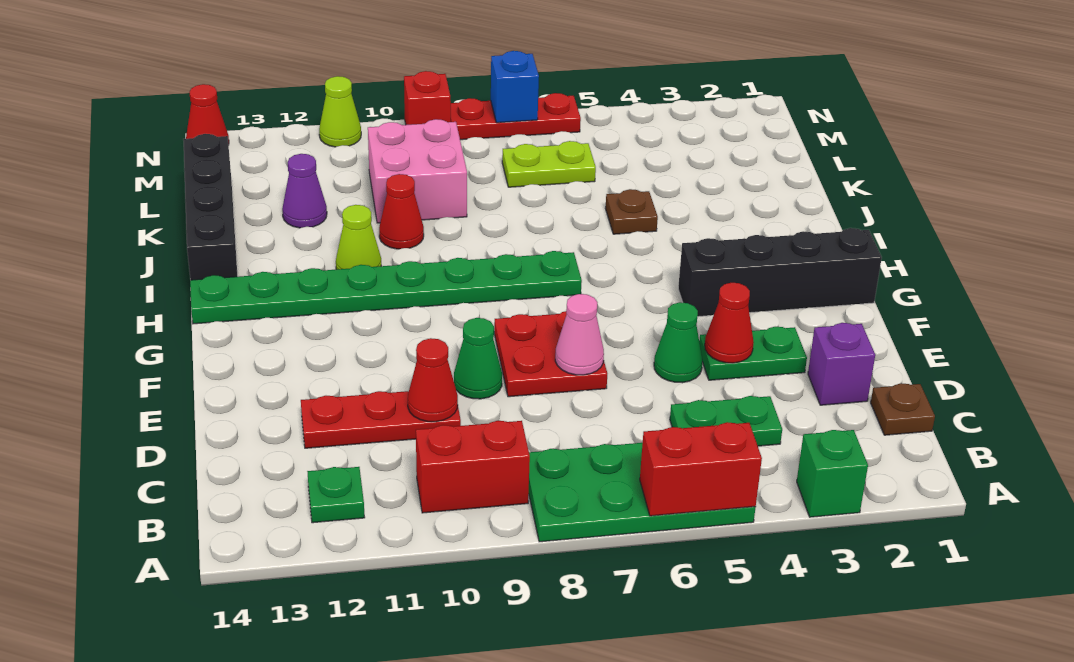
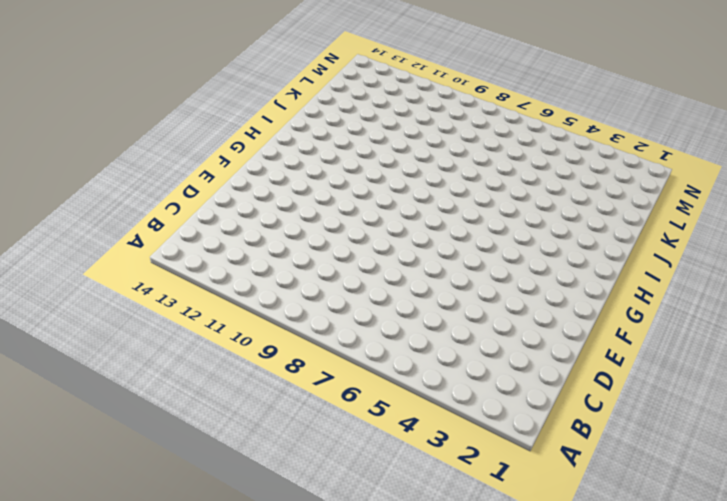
none -> green brick A3 level 1
none -> green plate A5:B8 level 1
none -> red brick B9:B10 level 1
none -> green plate B12 level 1

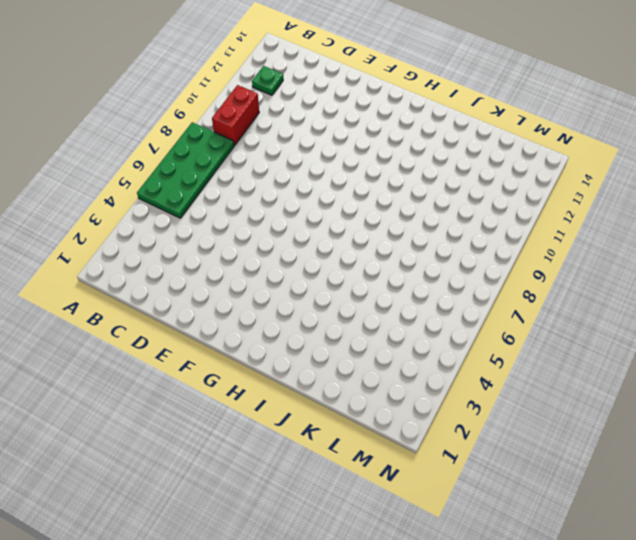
none -> green brick A3 level 1
none -> brown plate C1 level 1
none -> green plate C4:C5 level 1
none -> purple brick D2 level 1

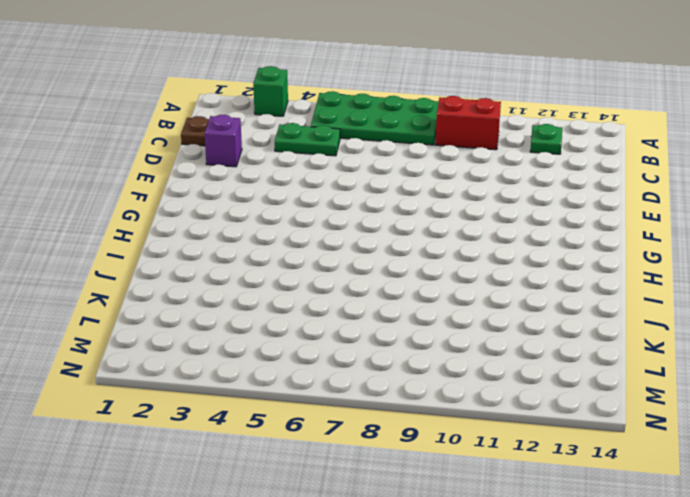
none -> red plate D10:D12 level 1
none -> green plate E3:E4 level 1
none -> green cone E5 level 1
none -> red plate E7:F8 level 1

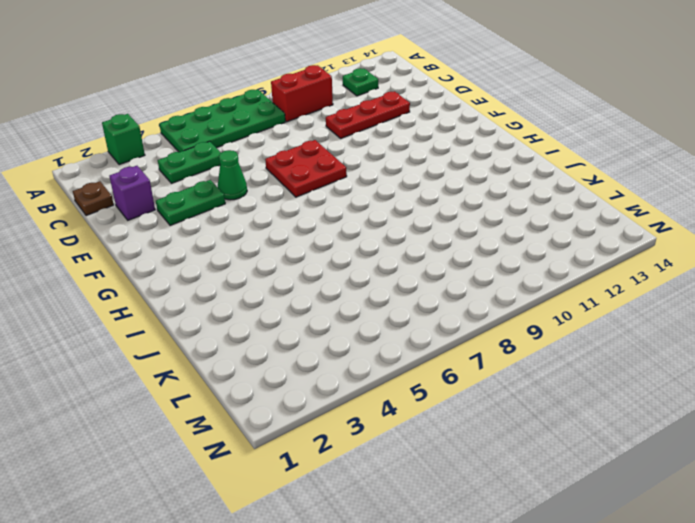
none -> green cone E9 level 1
none -> black brick G1:G4 level 1
none -> green plate H7:H14 level 1
none -> lime cone I11 level 1

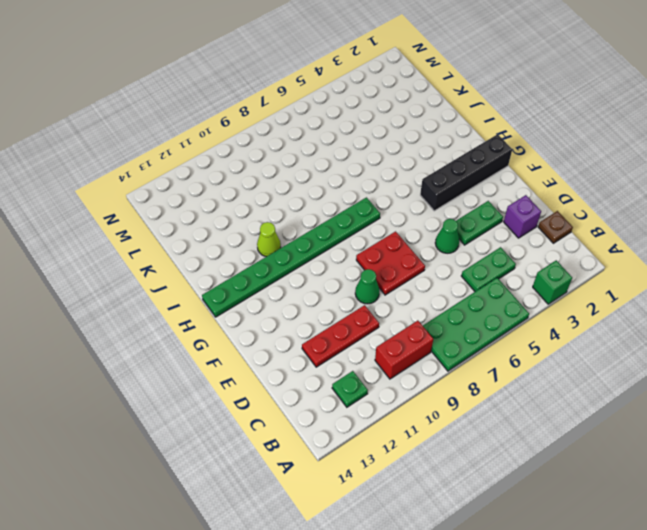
none -> black brick I14:L14 level 1
none -> brown plate J5 level 1
none -> red cone J10 level 1
none -> pink brick K9:L10 level 1

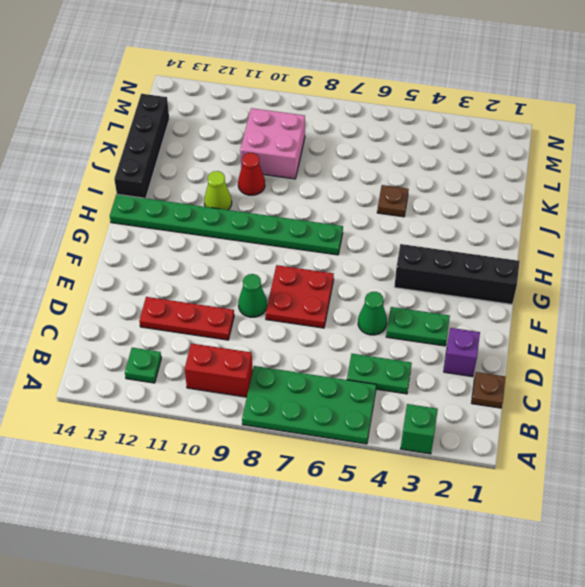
none -> purple cone K12 level 1
none -> lime plate L6:L7 level 1
none -> red plate N6:N8 level 1
none -> red brick N9 level 1

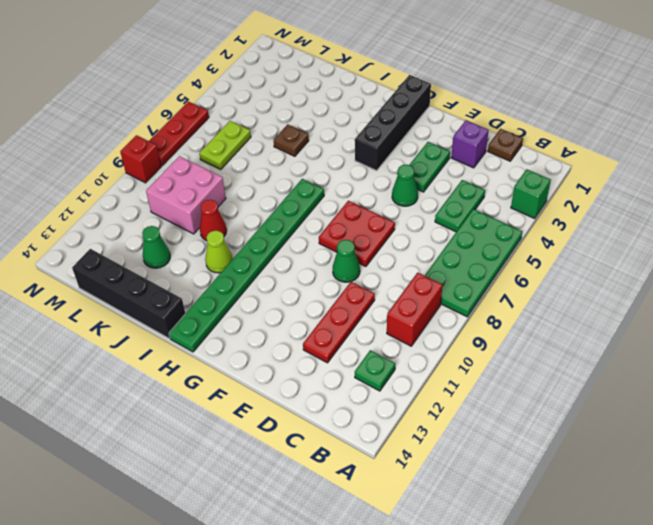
green cone K12 level 1 -> purple cone K12 level 1
none -> lime cone N11 level 1
none -> red cone N14 level 1
none -> red brick A5:A6 level 2
none -> red cone D10 level 2

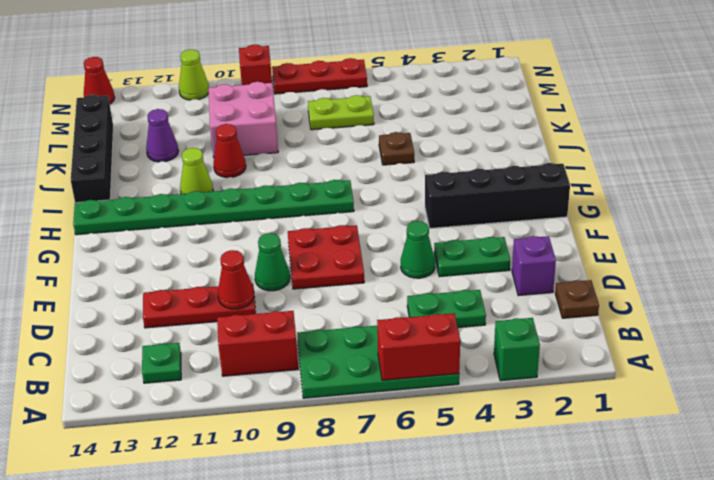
none -> red cone E4 level 2
none -> pink cone E7 level 2
none -> blue brick N7 level 2

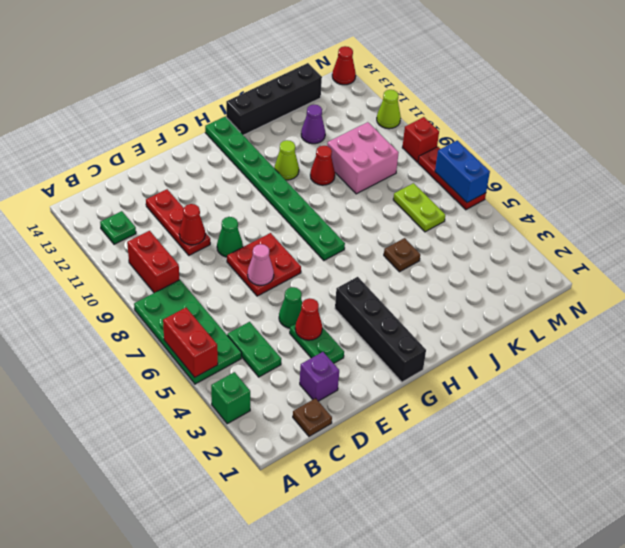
blue brick N6:N7 level 2 -> blue brick N7 level 2

